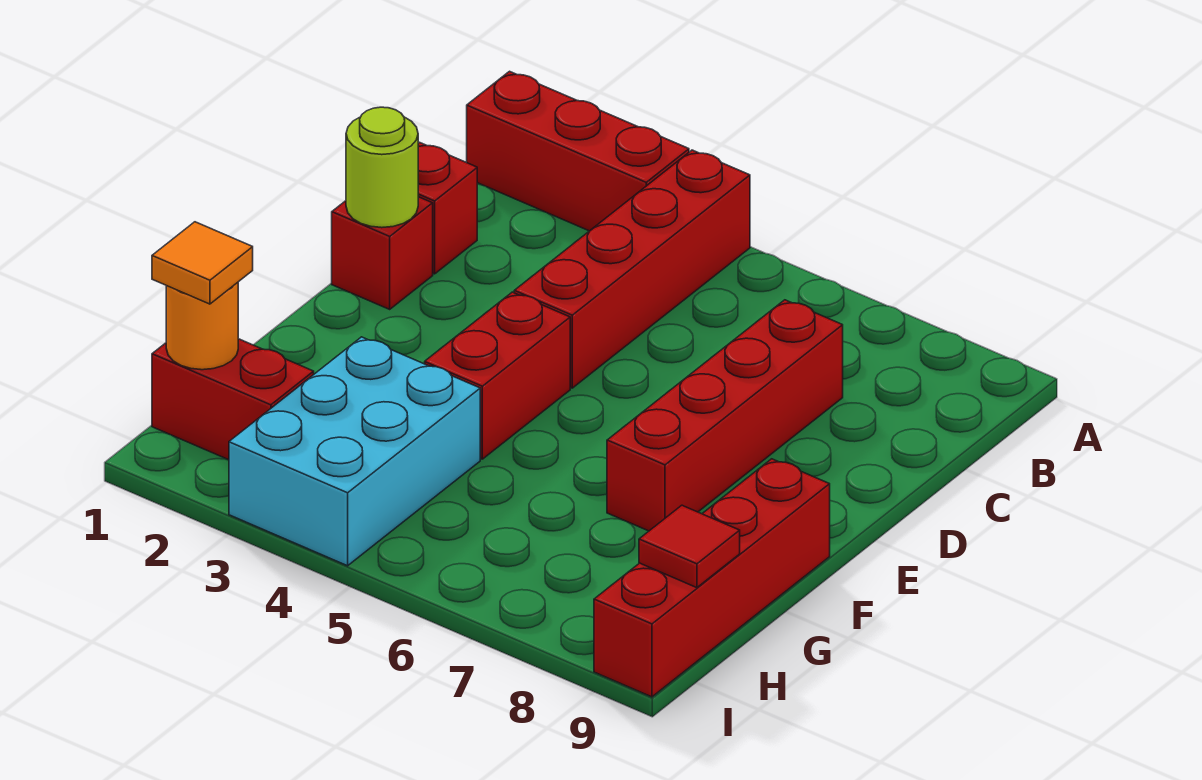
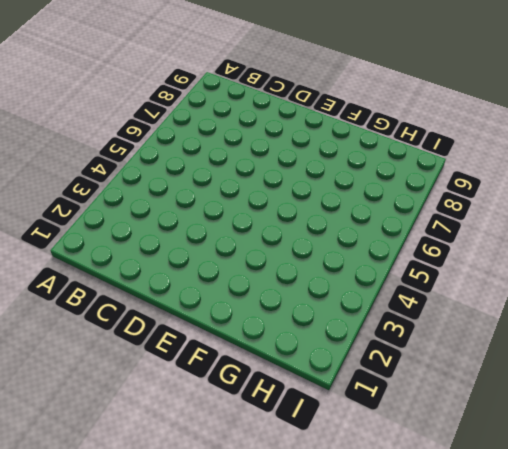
none -> red brick A1:A3 level 1
none -> red brick A4:D4 level 1
none -> red brick C1 level 1

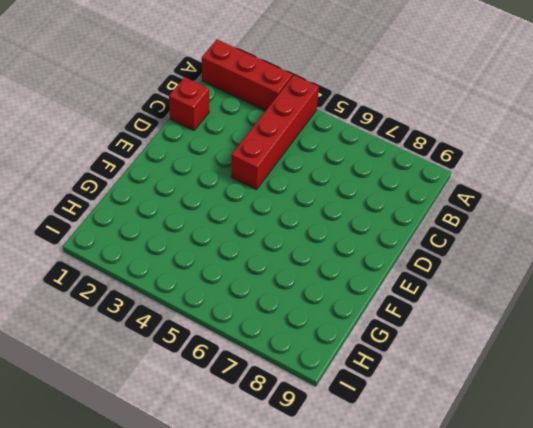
none -> red brick C7:F7 level 1
none -> red brick D1 level 1
none -> red brick E4:F4 level 1

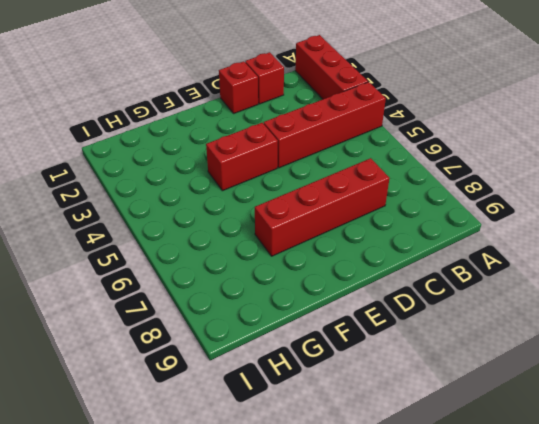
none -> red brick F9:I9 level 1
none -> cyan brick G3:I4 level 1
none -> red brick H1:H2 level 1

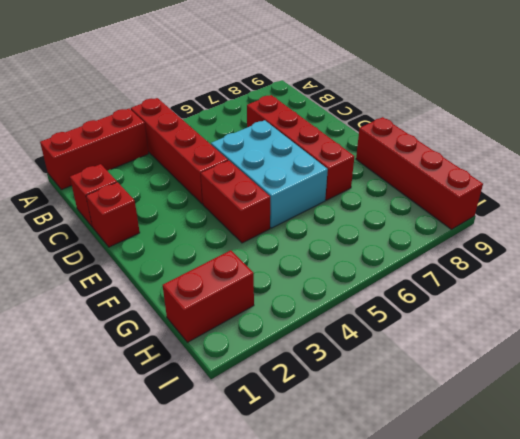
cyan brick D5:F6 level 1 -> cyan brick G3:I4 level 1
none -> lime round brick D1 level 2
none -> orange round brick H1 level 2
none -> red tile H9 level 2

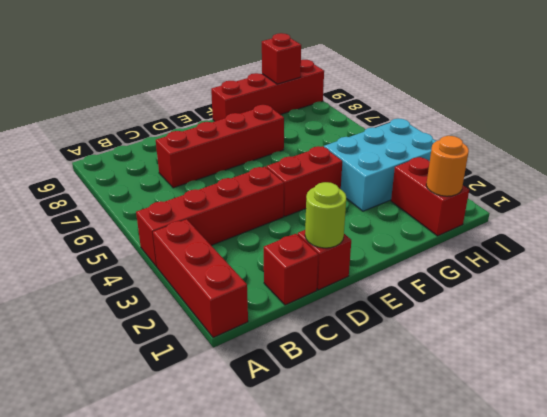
red brick H9 level 2 -> red tile H9 level 2
none -> orange tile H1 level 3

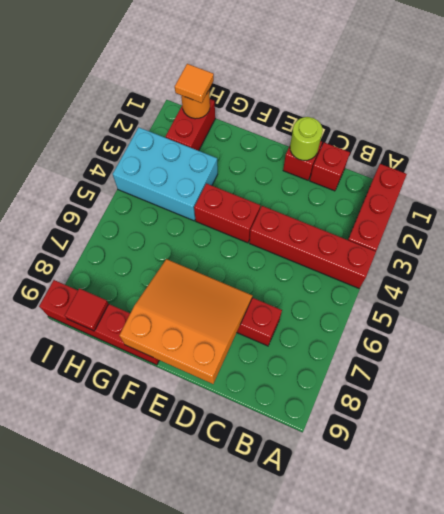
orange slope D7:F9 level 2 top 9 -> none

